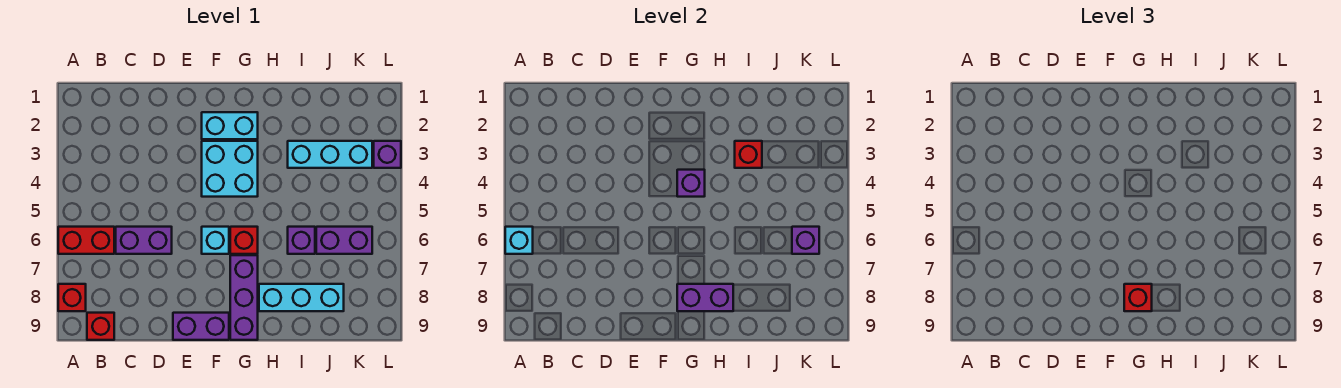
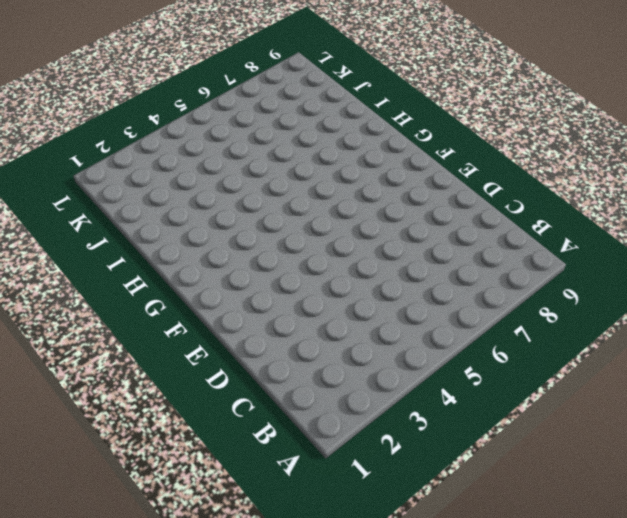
none -> red brick A6:B6 level 1
none -> red brick A8 level 1
none -> red brick B9 level 1

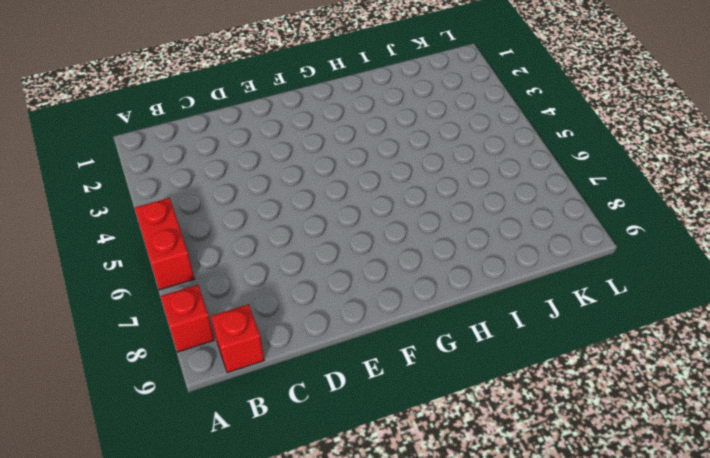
red brick A5:A6 level 1 -> red brick A6:B6 level 1
none -> purple brick C6:D6 level 1
none -> purple brick E9:F9 level 1
none -> cyan brick F2:G2 level 1

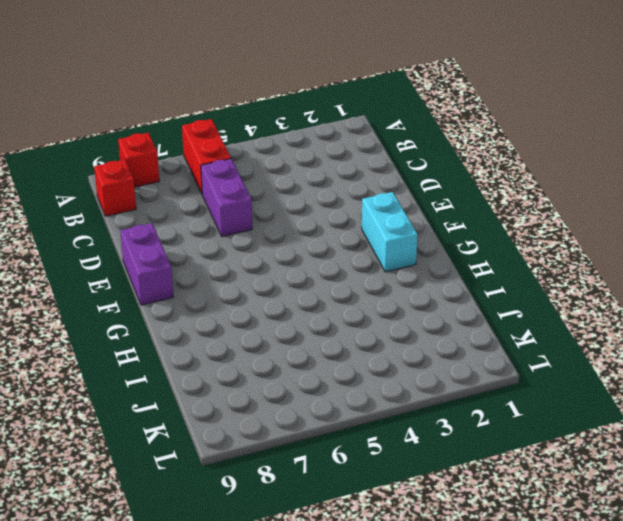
none -> cyan brick F3:G4 level 1
none -> cyan brick F6 level 1
none -> red brick G6 level 1

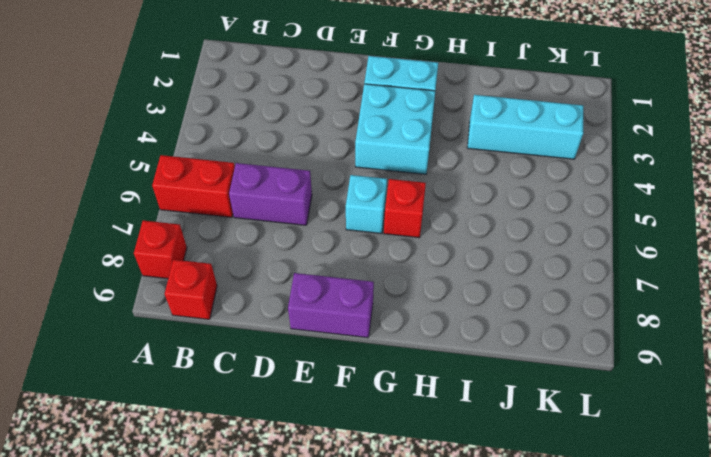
none -> purple brick G7:G9 level 1
none -> cyan brick H8:J8 level 1
none -> purple brick I6 level 1

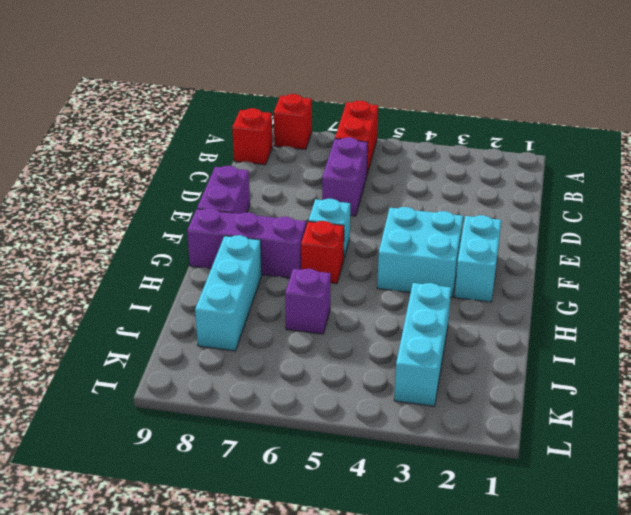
none -> purple brick J6:K6 level 1
none -> purple brick L3 level 1
none -> cyan brick A6 level 2

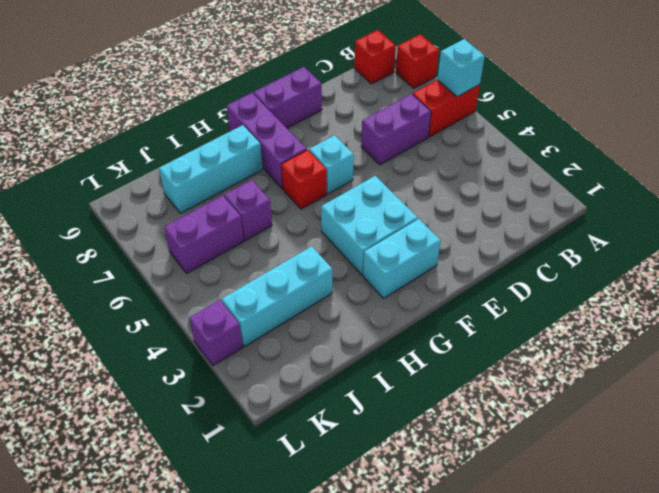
none -> purple brick G4 level 2
none -> purple brick G8:H8 level 2
none -> red brick I3 level 2

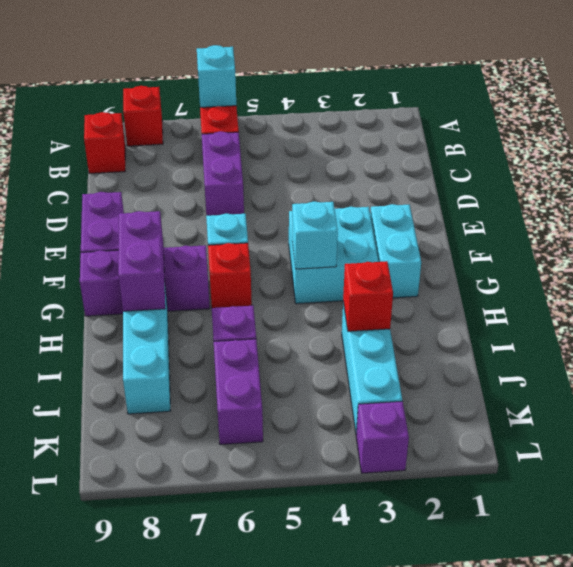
cyan brick G4 level 2 -> purple brick G4 level 2
none -> purple brick K6 level 2
none -> red brick G8 level 3

